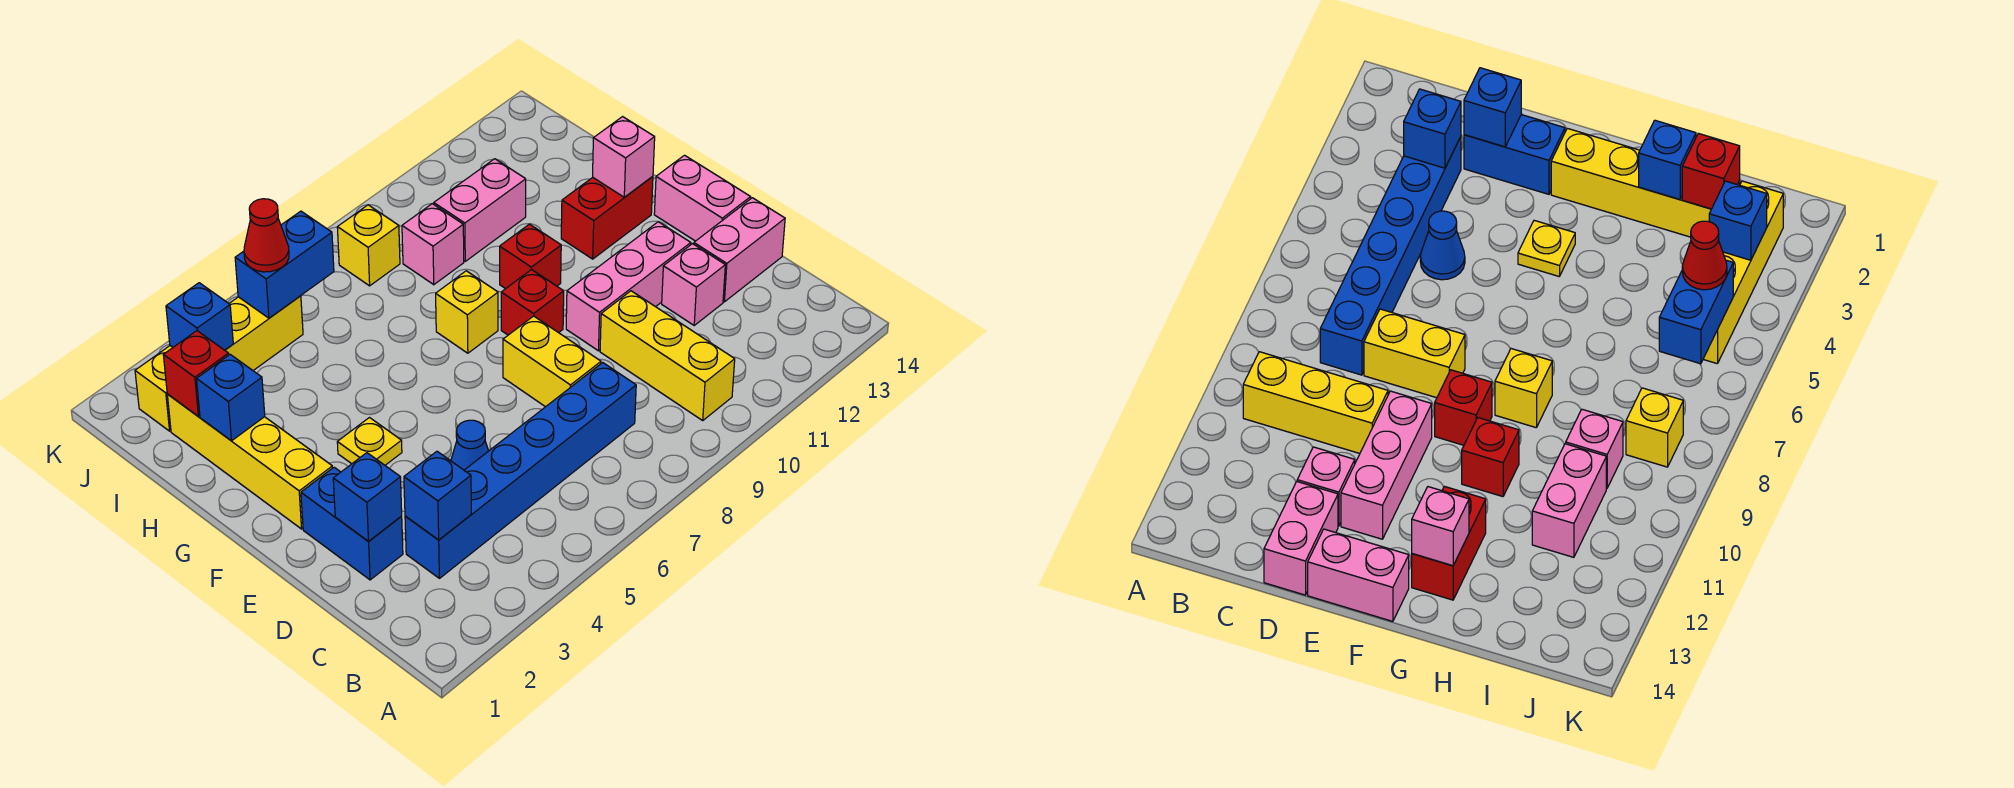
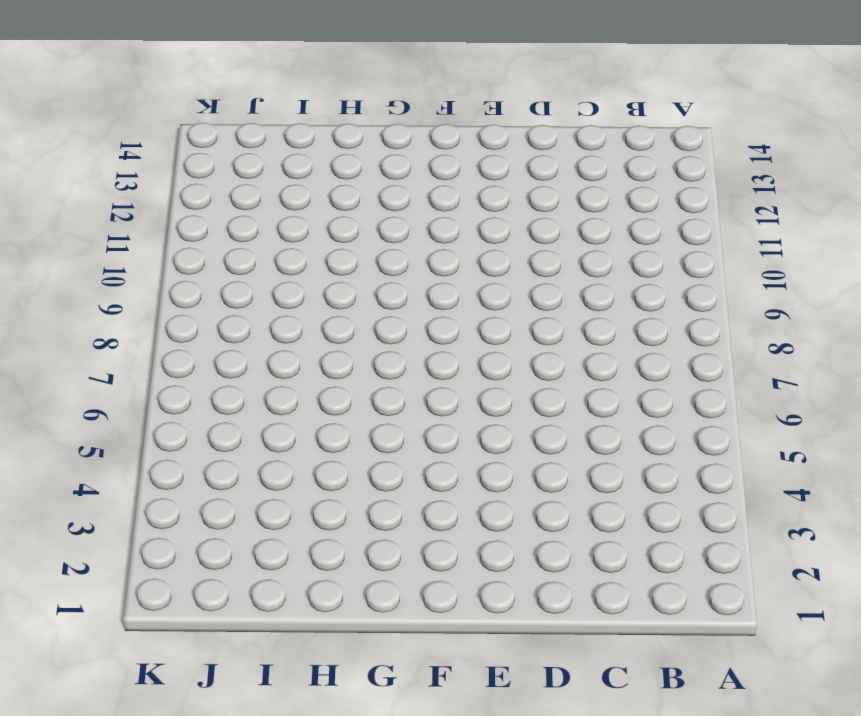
none -> yellow brick B10:D10 level 1
none -> blue brick C3:C8 level 1
none -> blue brick D2:E2 level 1

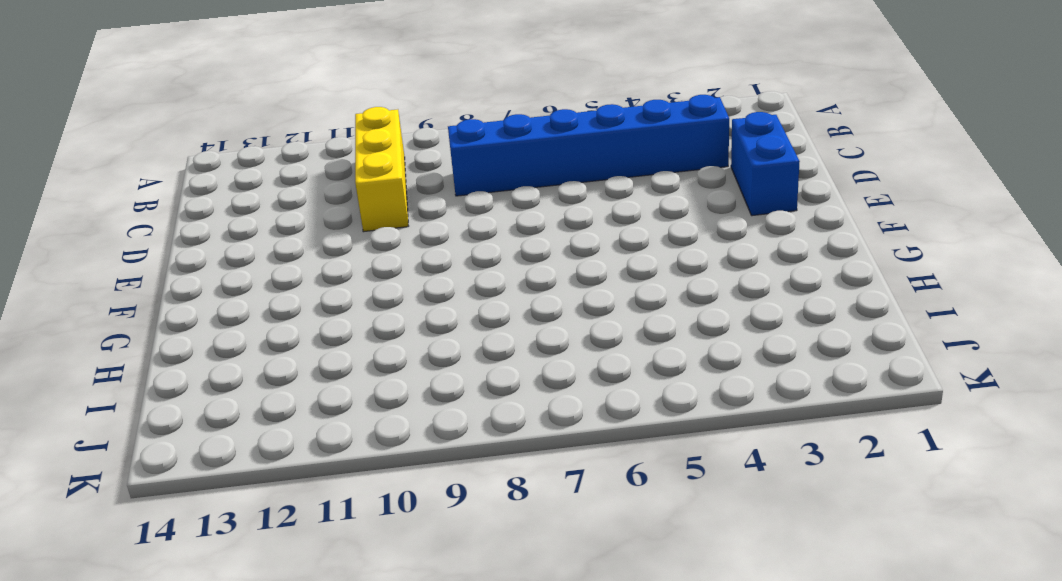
none -> blue cone D5 level 1
none -> yellow brick D8:E8 level 1
none -> pink brick D12 level 1

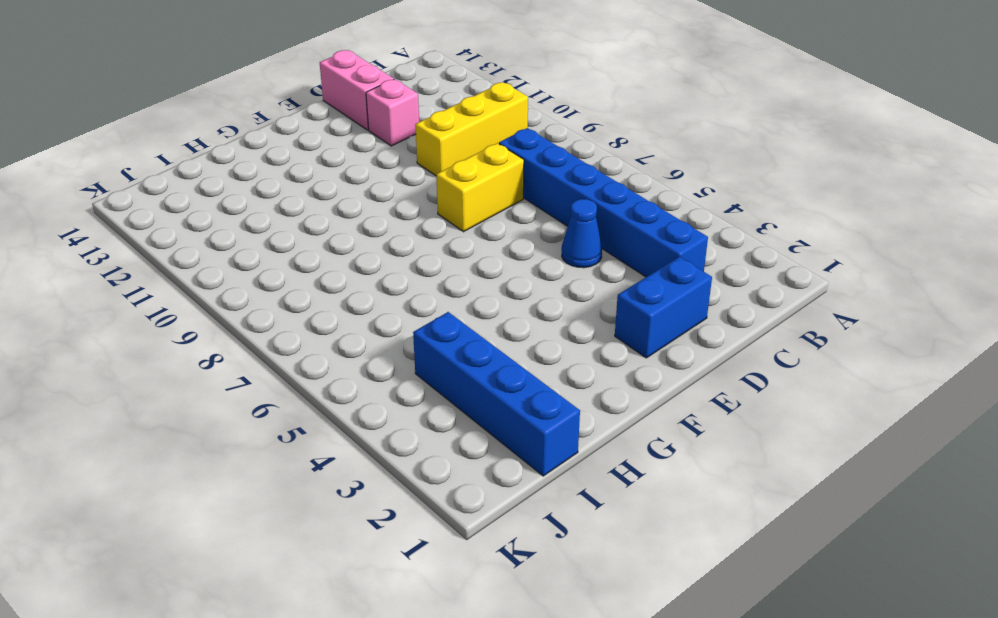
blue brick I1:I4 level 1 -> yellow brick F2:I2 level 1
none -> pink brick E10:E12 level 1
none -> pink brick E14:F14 level 1
none -> yellow plate F4 level 1

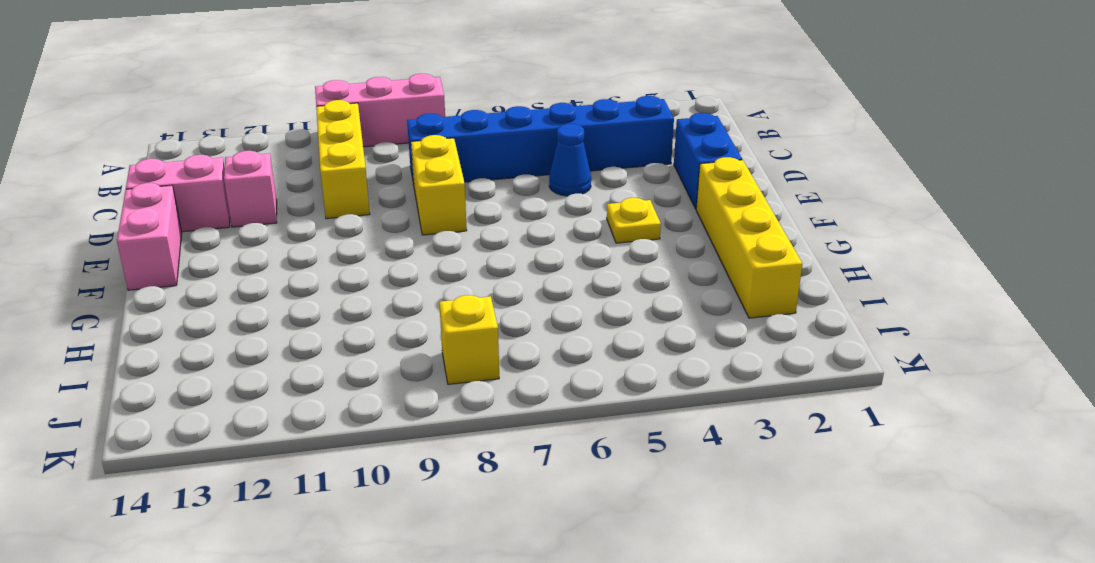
pink brick A8:A10 level 1 -> pink brick E10:E12 level 1
none -> red brick F9 level 1
none -> yellow brick G8 level 1
none -> red brick G10 level 1

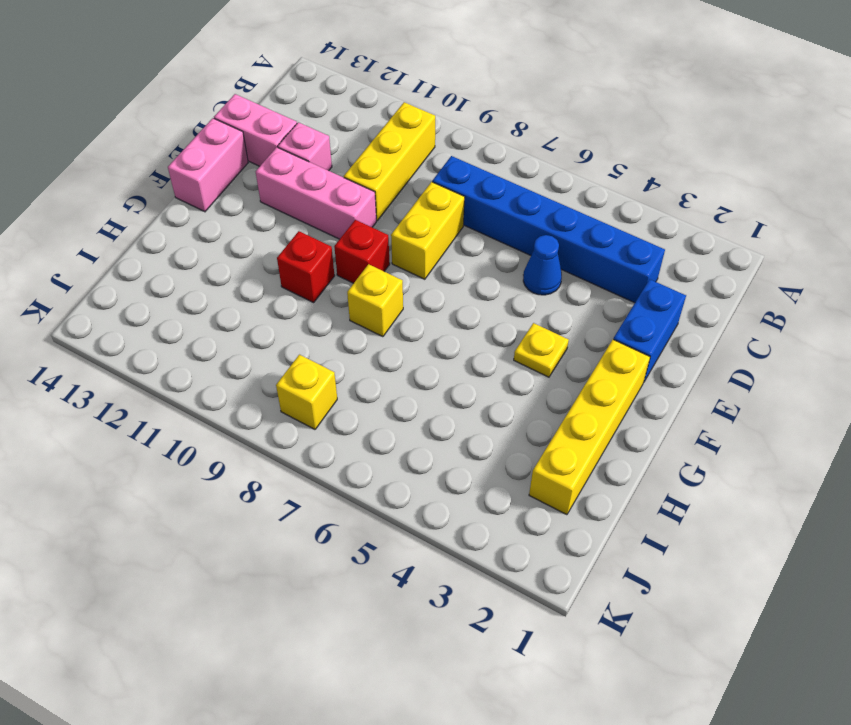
none -> red brick G12:G13 level 1
none -> pink brick I9 level 1
none -> pink brick I10:I11 level 1

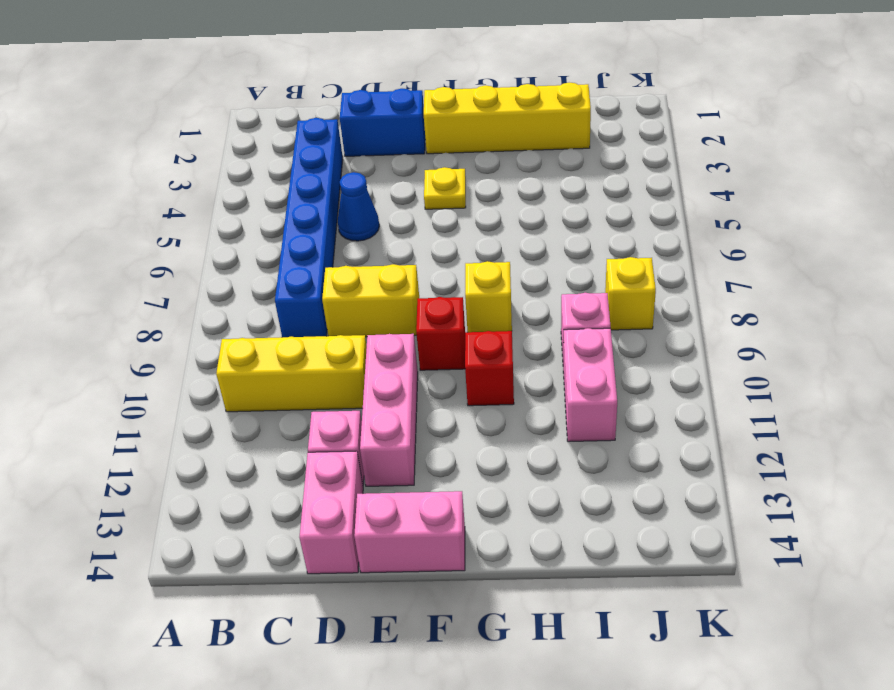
none -> red brick G12:G13 level 1
none -> yellow brick J2:J5 level 1
none -> blue brick C3 level 2

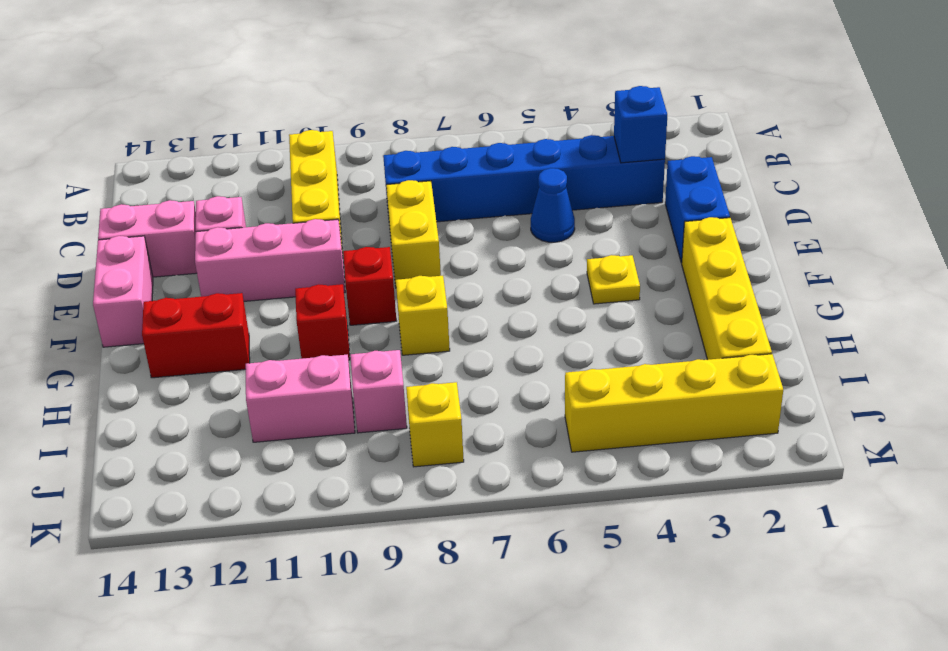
none -> blue brick D2 level 2
none -> pink brick G13 level 2
none -> blue brick H2 level 2

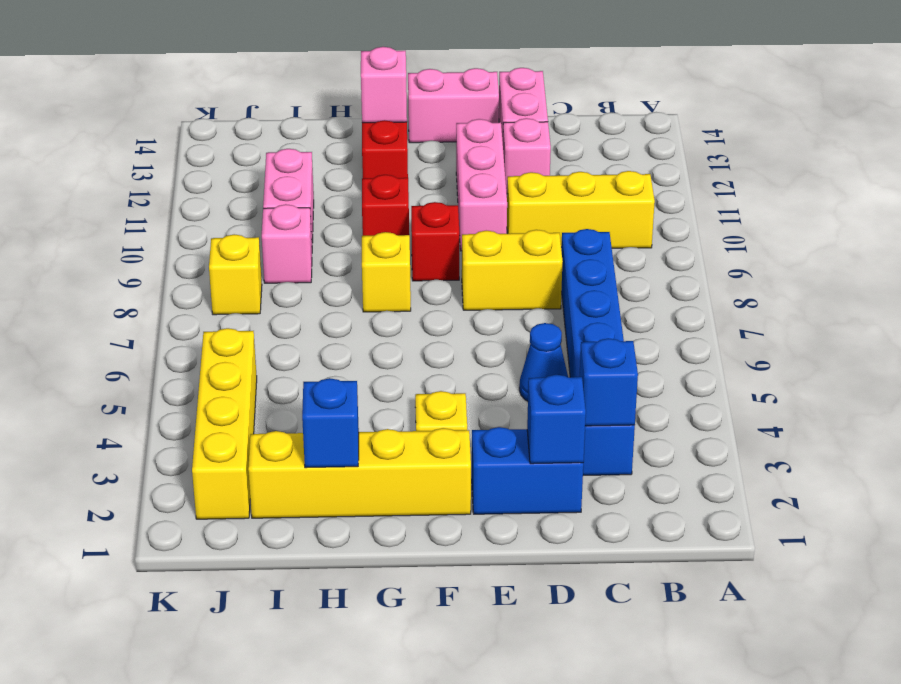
none -> red brick I2 level 2
none -> blue brick J3 level 2
none -> blue brick J5:J6 level 2

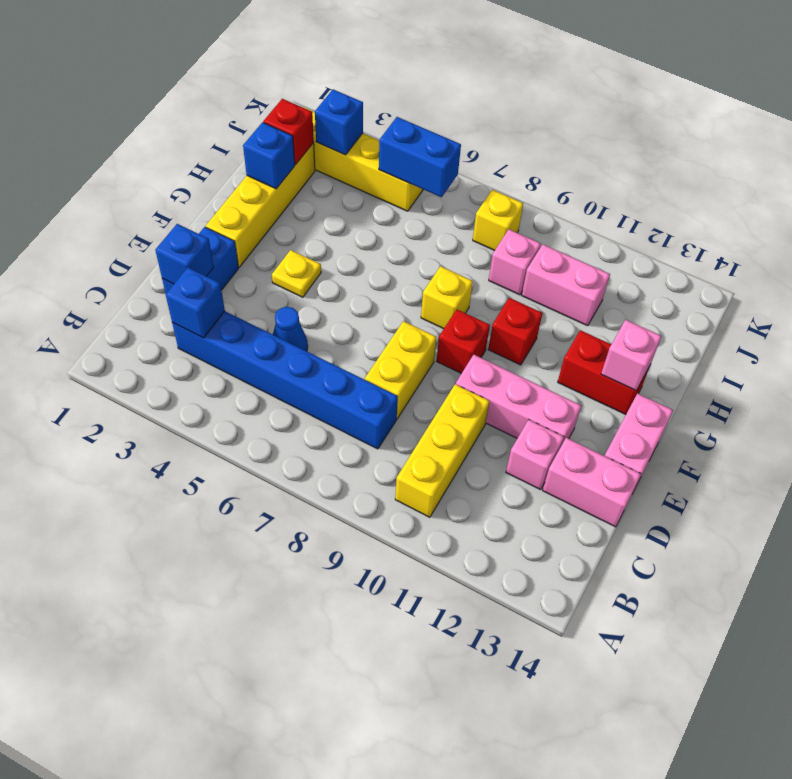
none -> red cone J5 level 3

